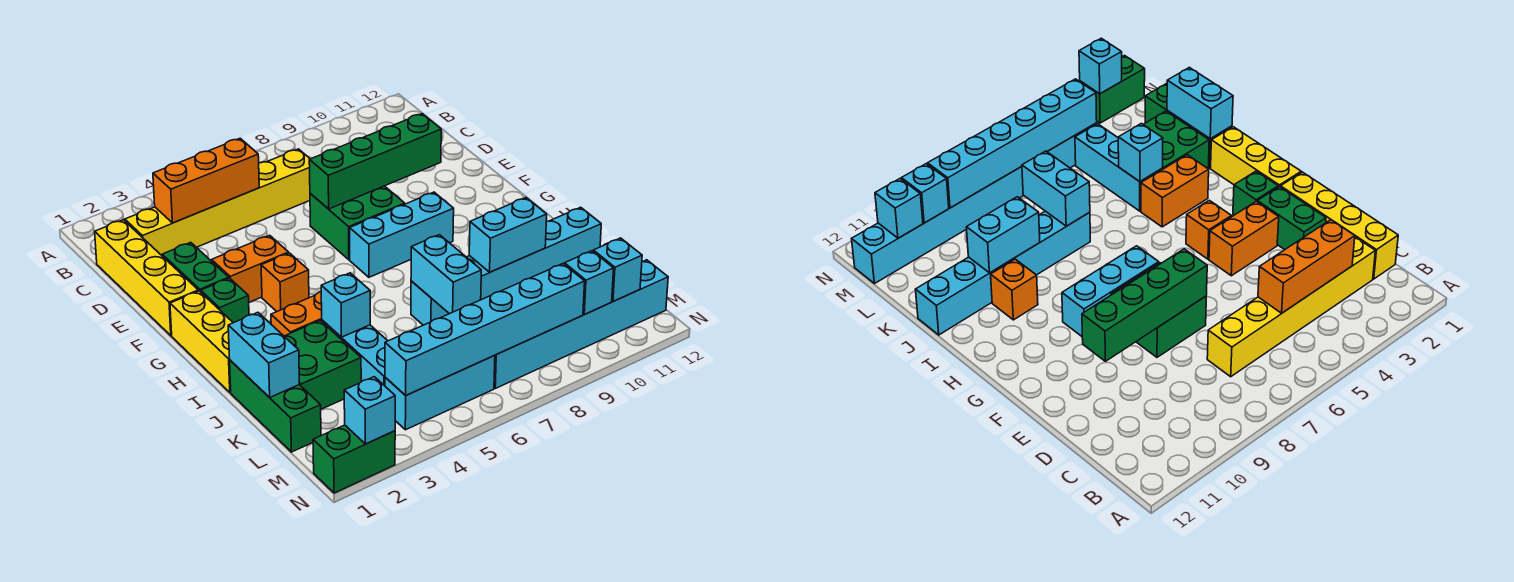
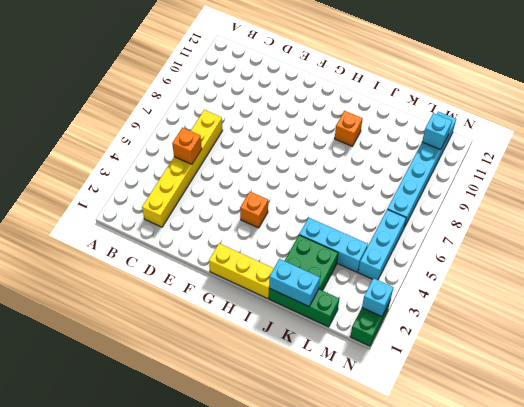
orange brick C5 level 2 -> orange brick C3:C5 level 2
none -> yellow brick C1:F1 level 1
none -> green brick E2:F2 level 1
none -> green brick E7:F8 level 1

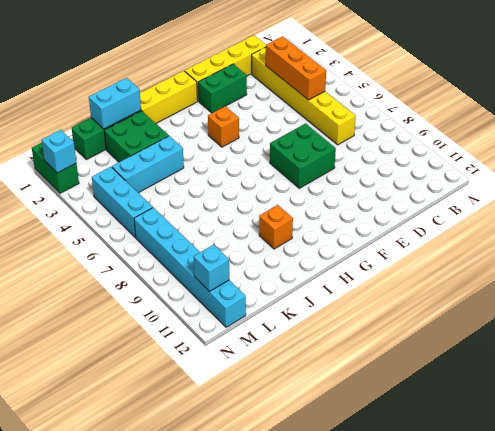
none -> orange brick F3:F4 level 1
none -> green brick G2 level 1
none -> cyan brick G7:G9 level 1

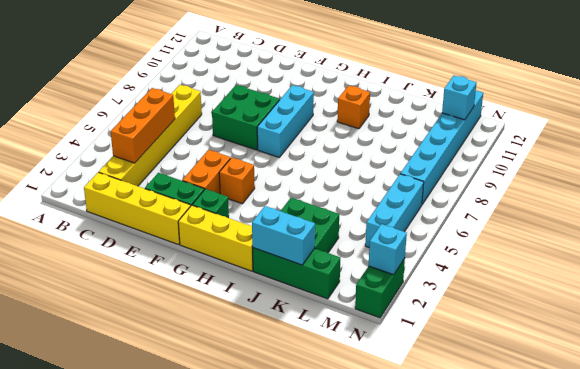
none -> orange brick I3:I4 level 1
none -> cyan brick J4:L4 level 1
none -> cyan brick J7:J12 level 1

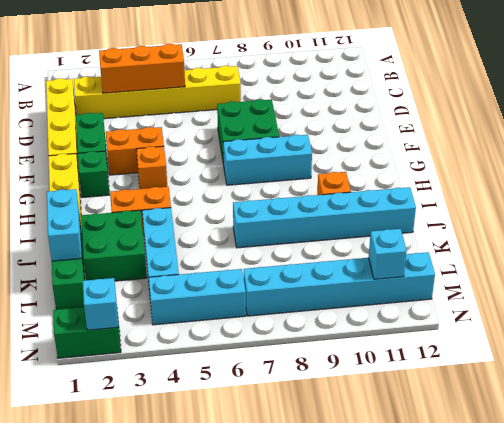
none -> green brick E7:E10 level 2
none -> cyan brick J4 level 2
none -> cyan brick J7:K7 level 2

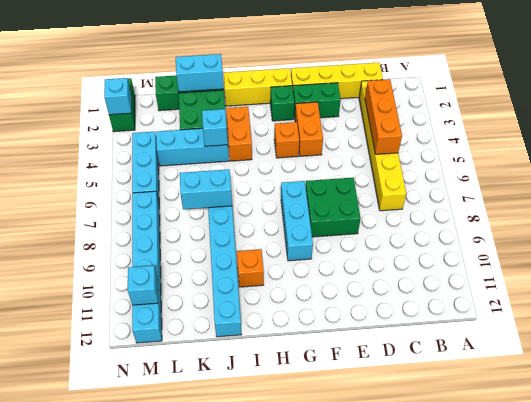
none -> green brick E7:E10 level 2
none -> cyan brick J9:J10 level 2
none -> cyan brick M4:M9 level 2

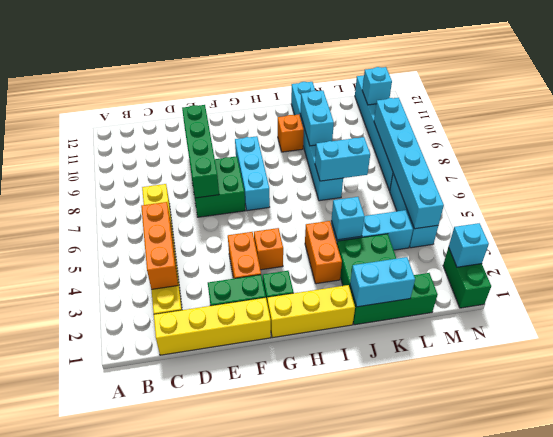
none -> cyan brick M10 level 2

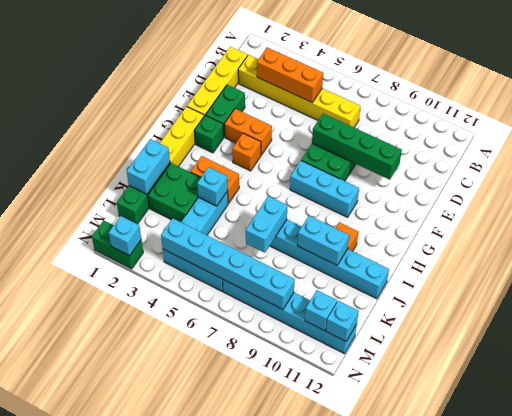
cyan brick M12 level 2 -> cyan brick M10 level 2

